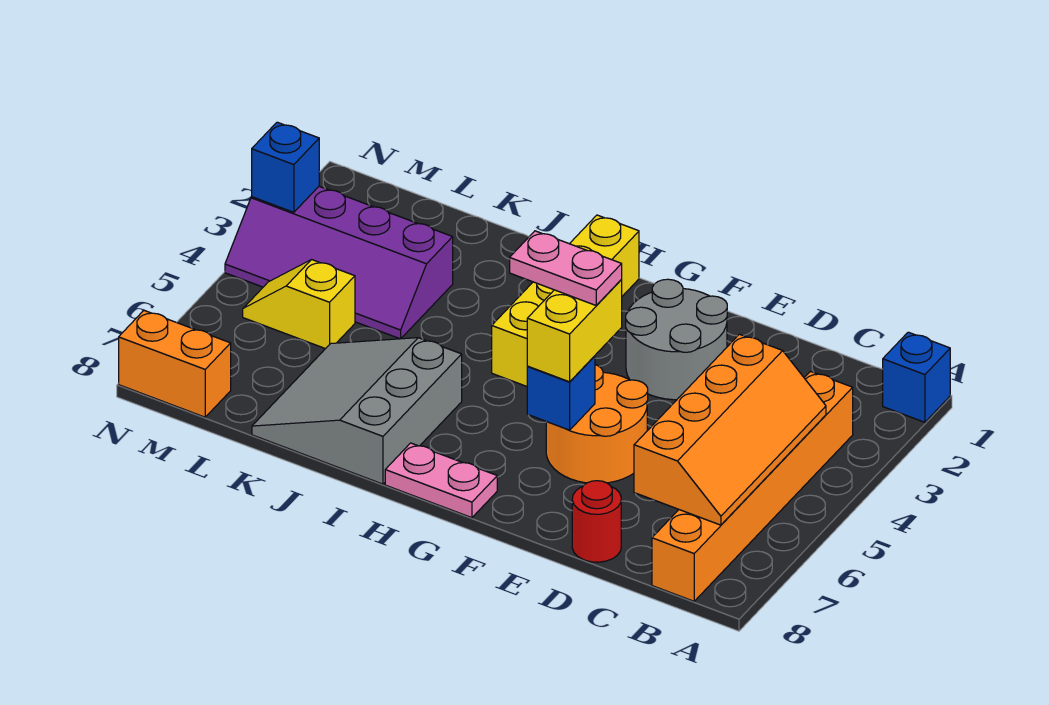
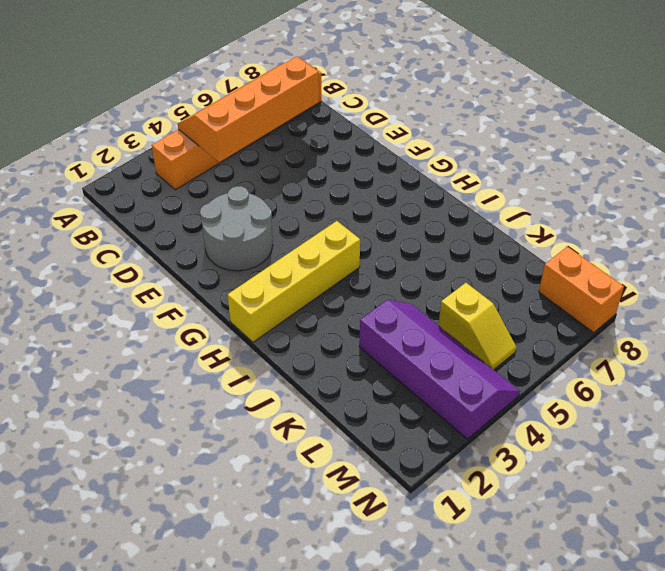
none -> blue brick A1 level 1
none -> red round brick D8 level 1
none -> orange round brick E5:F6 level 1

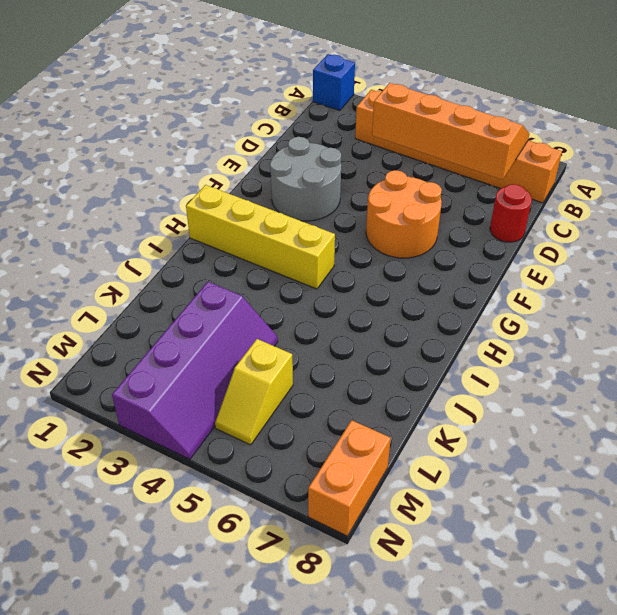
none -> pink plate G8:H8 level 1
none -> grey slope I6:K8 level 1 top I
none -> blue brick F6 level 2

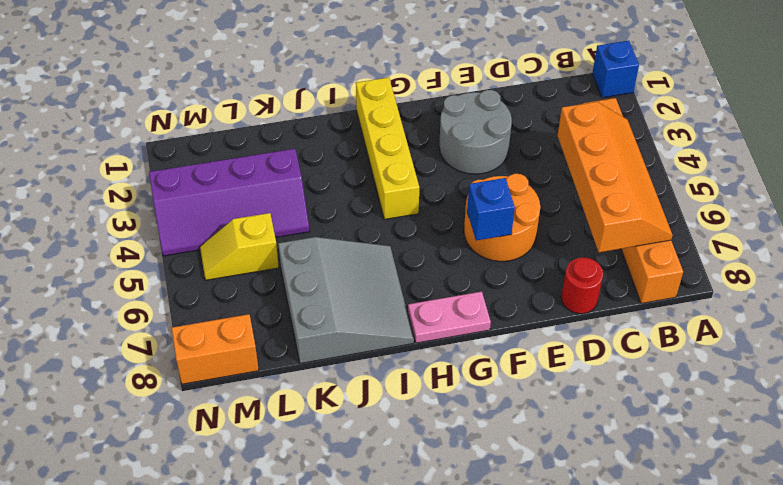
grey slope I6:K8 level 1 top K -> grey slope I6:K8 level 1 top I
none -> blue brick N3 level 2
none -> yellow brick F5:F6 level 3
none -> pink plate F5:G5 level 4

